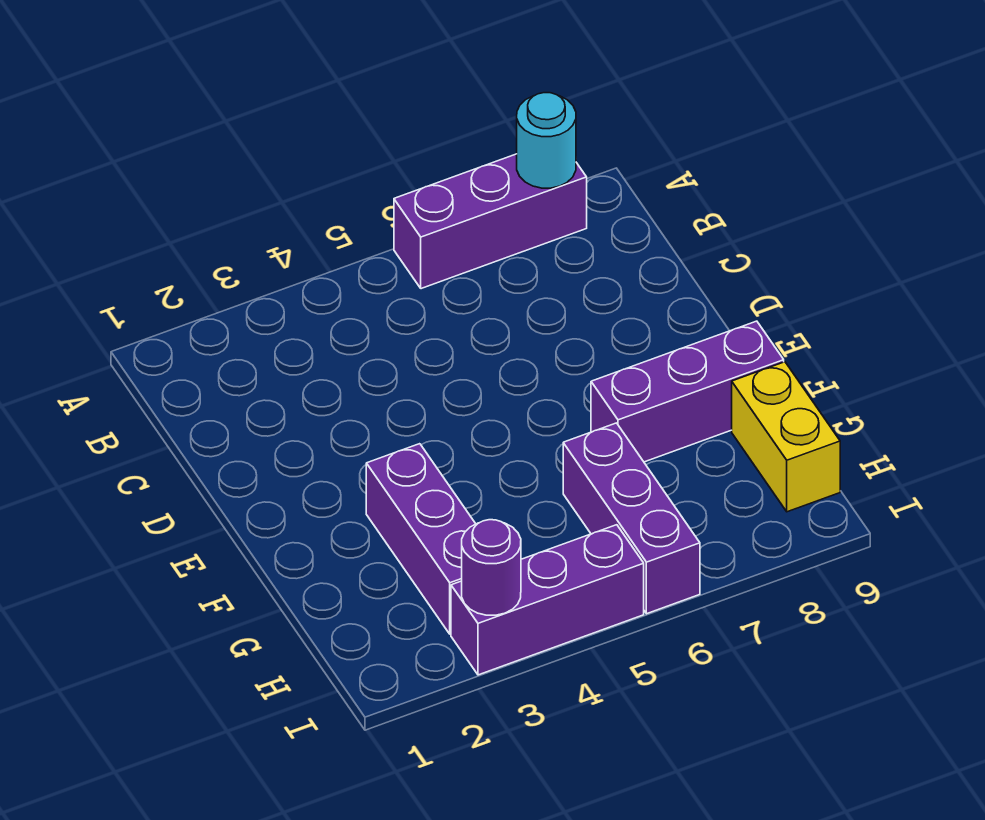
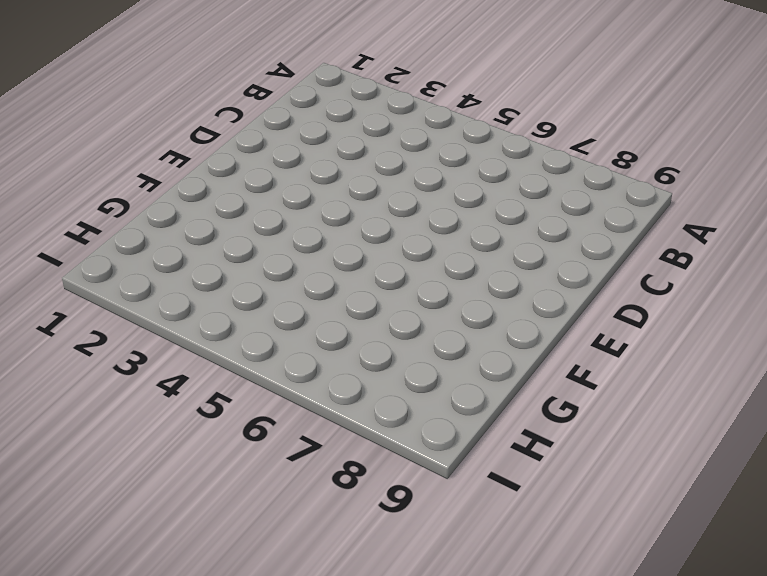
none -> purple brick A6:A8 level 1
none -> purple brick F3:H3 level 1

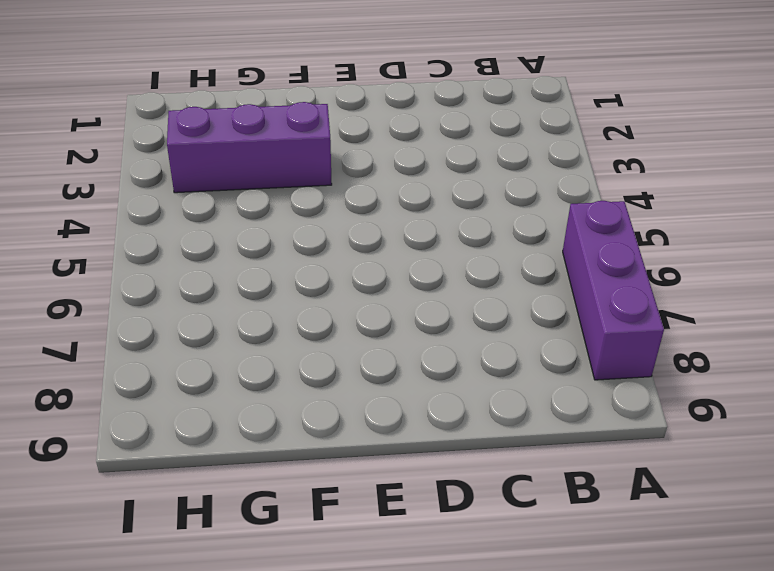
none -> purple brick F7:F9 level 1
none -> purple brick G6:I6 level 1

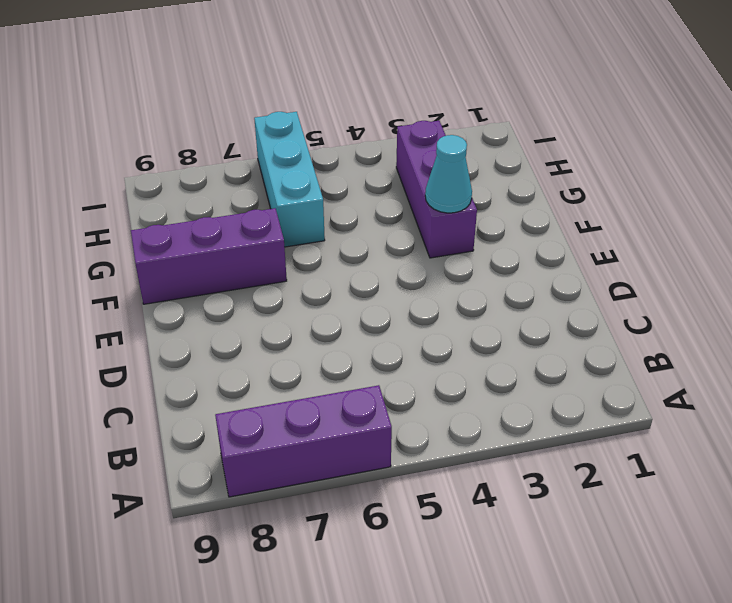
cyan cone F3 level 2 -> none
cyan brick G6:I6 level 1 -> purple brick G6:I6 level 1
none -> yellow brick G9:H9 level 1
none -> purple brick I3:I5 level 1

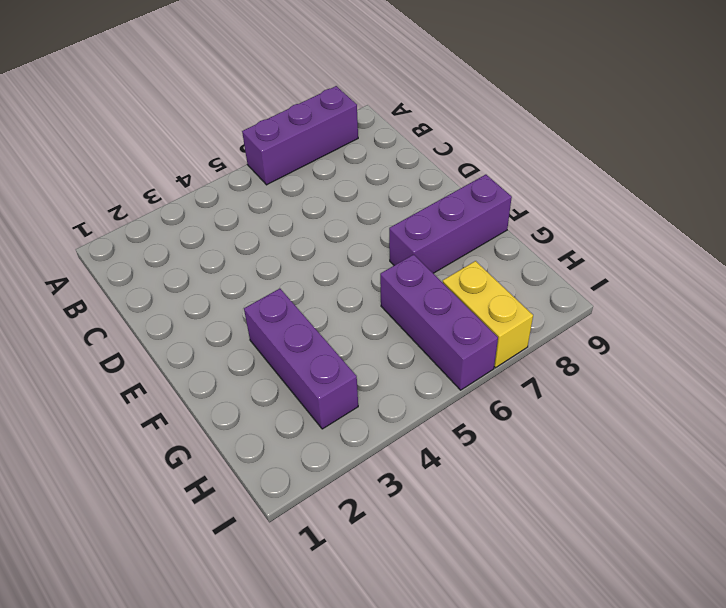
yellow brick H7:I7 level 1 -> yellow brick G9:H9 level 1
none -> purple brick I3:I5 level 1
none -> cyan round brick A8 level 2

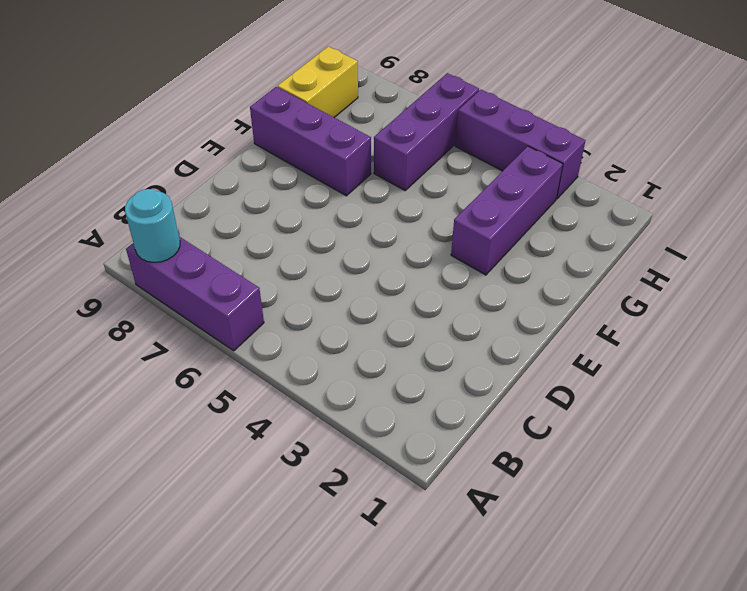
none -> purple round brick I3 level 2

